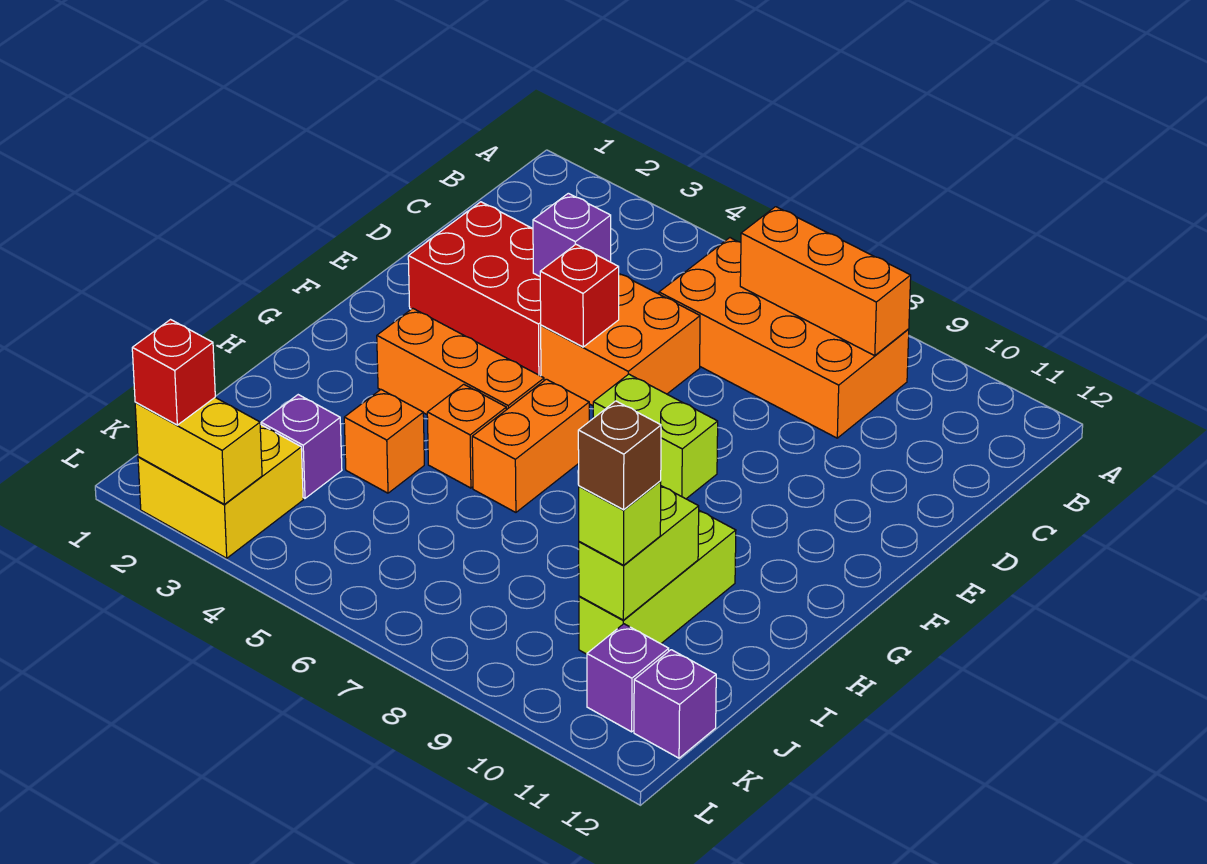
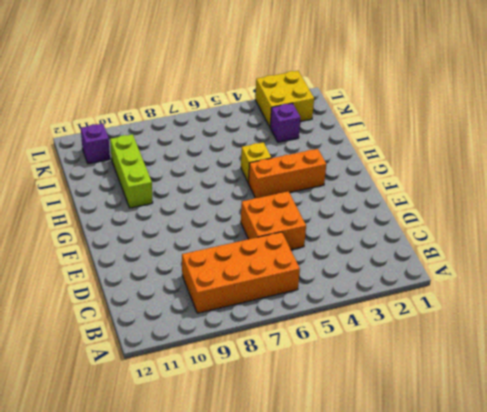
yellow brick H5 level 1 -> orange brick H5 level 1
none -> red brick D2:E4 level 1
none -> lime brick F7:F8 level 1
none -> orange brick G6:H6 level 1

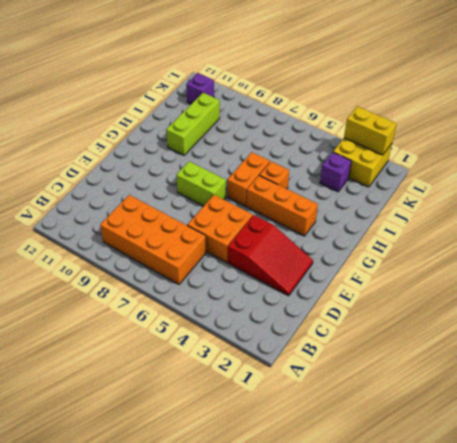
red slope D2:E4 level 1 top 4 -> red brick D2:E4 level 1
none -> orange brick I4 level 1
none -> purple brick K12 level 1
none -> orange brick B7:B9 level 2

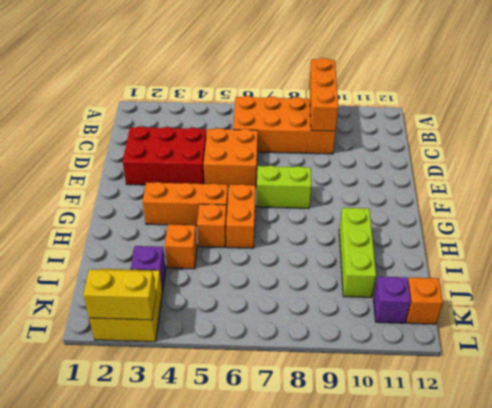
orange brick A9:C9 level 2 -> orange brick B7:B9 level 2
orange brick K12 level 1 -> purple brick K12 level 1
none -> purple brick D4 level 2
none -> red brick E5 level 2
none -> lime brick I10:J10 level 2

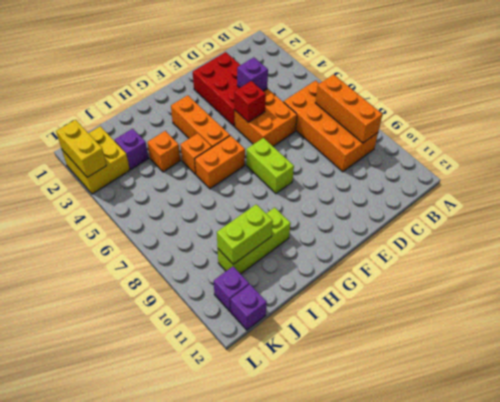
none -> lime brick J10 level 3
none -> red brick L2 level 3
none -> brown brick J10 level 4

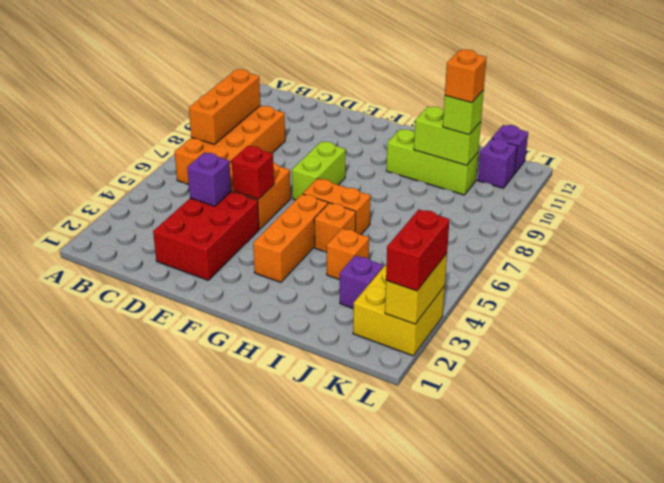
orange brick J10 level 4 -> brown brick J10 level 4
red brick L2:L3 level 3 -> red brick L2 level 3

